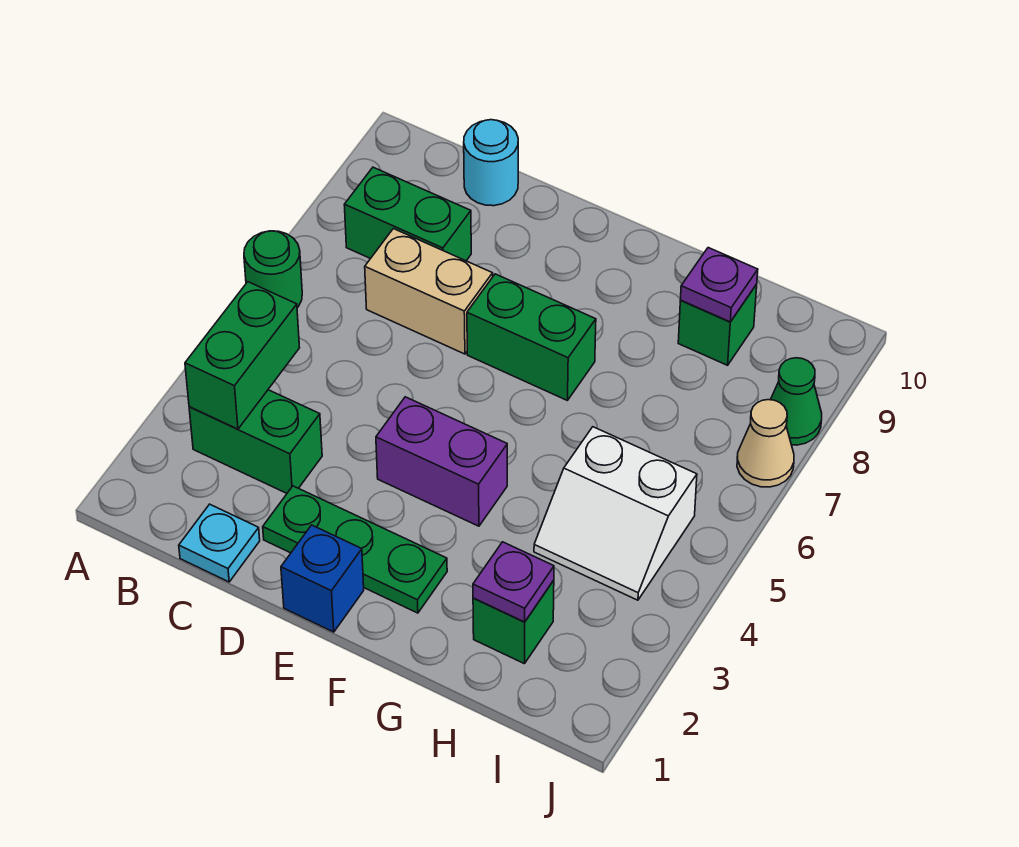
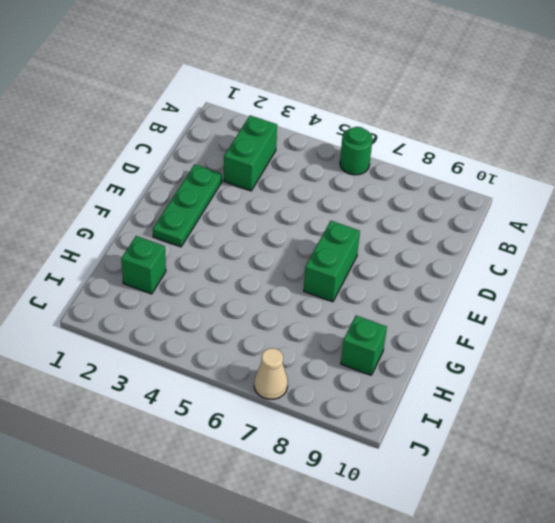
none -> green brick B8:C8 level 1
none -> cyan plate C1 level 1
none -> tan brick C7:D7 level 1

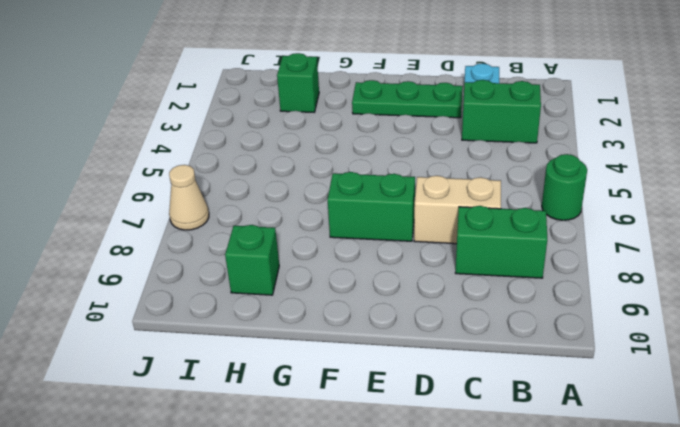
none -> cyan round brick C10 level 1
none -> blue brick E1 level 1
none -> purple brick E4:F4 level 1

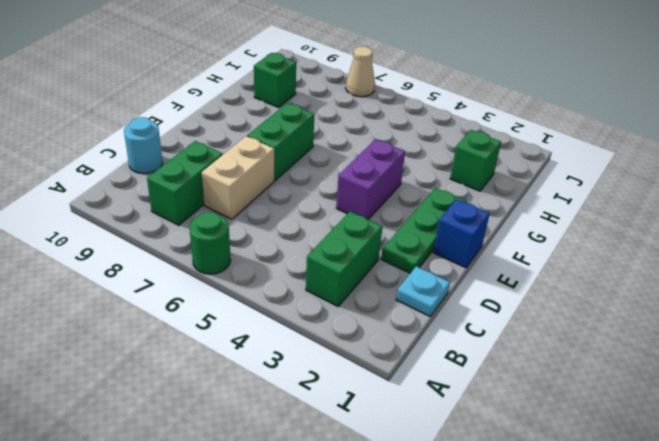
none -> white slope H4:I5 level 1 top 5
none -> green cone J8 level 1
none -> green brick B3:B4 level 2

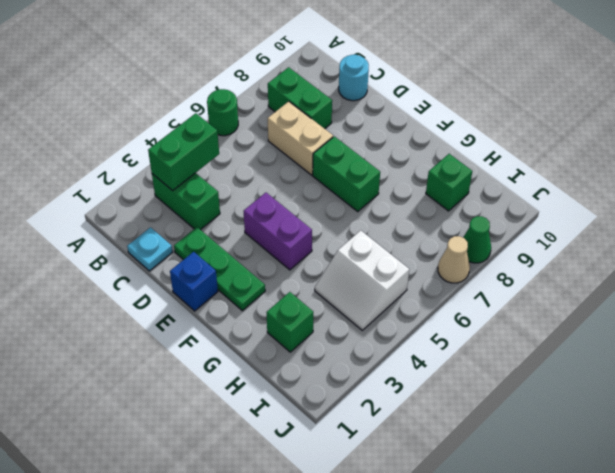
none -> purple plate H2 level 2
none -> purple plate H9 level 2

